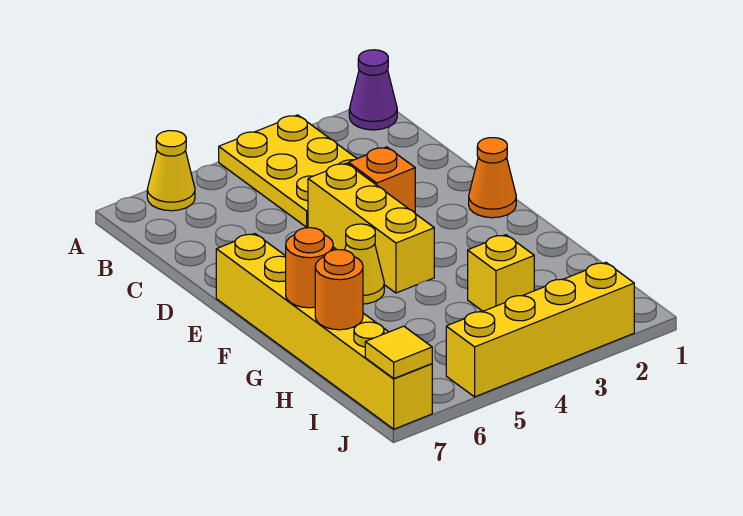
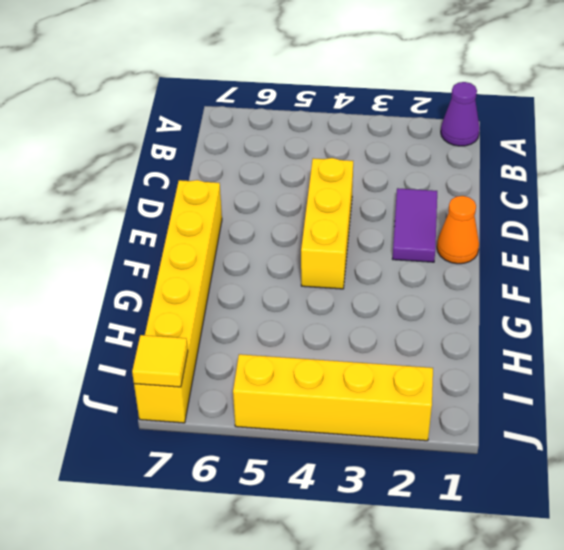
purple tile D2:E2 level 1 -> none
none -> yellow plate A3:C4 level 1
none -> yellow cone A6 level 1
none -> orange brick D3 level 1

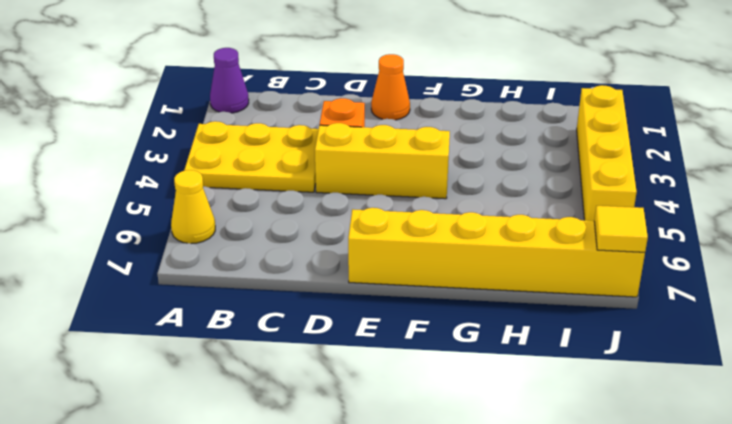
none -> yellow cone F5 level 1
none -> yellow brick H3 level 1
none -> orange round brick G7 level 2

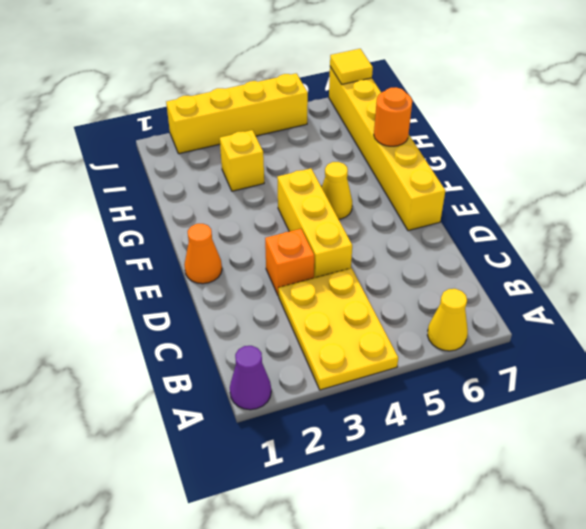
none -> orange round brick H7 level 2

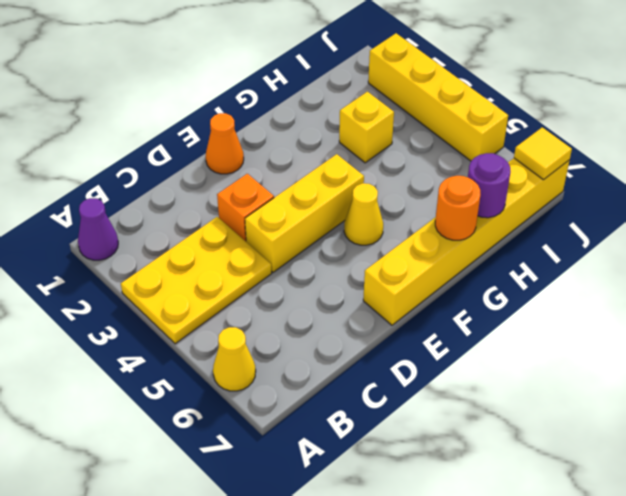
purple round brick H7 level 2 -> orange round brick H7 level 2

